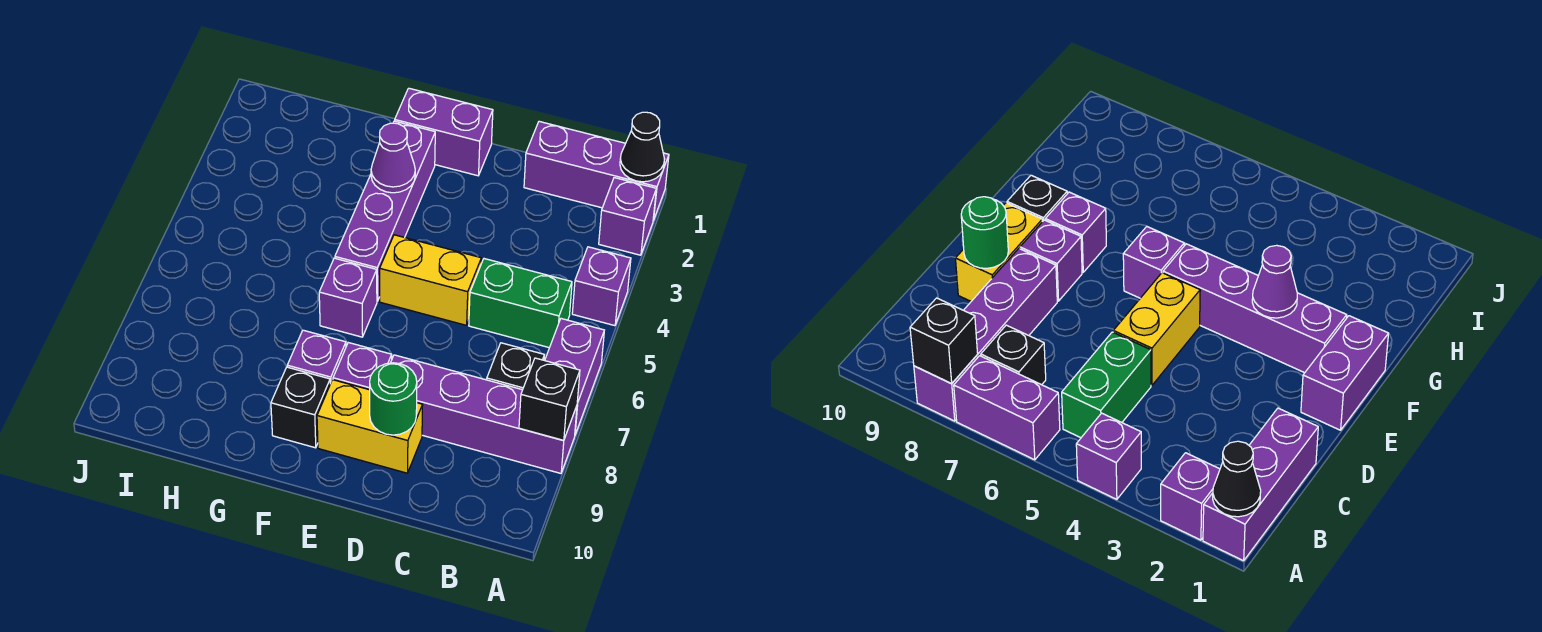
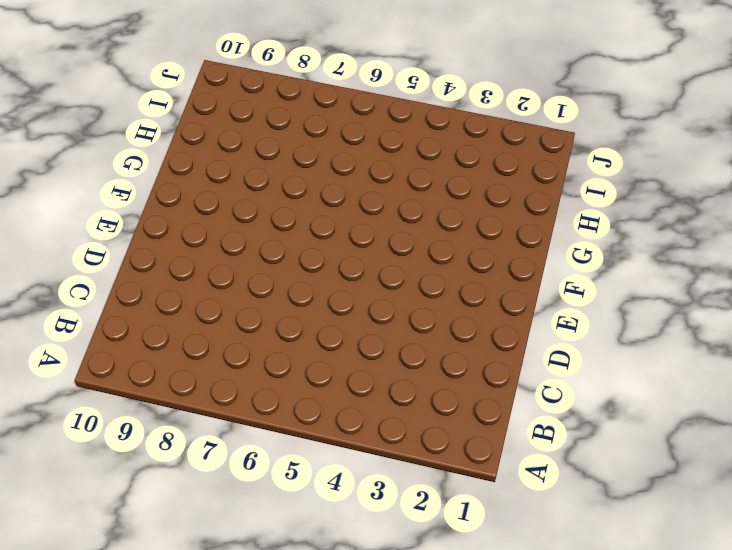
none -> purple brick A1:C1 level 1
none -> purple brick A2 level 1
none -> purple brick A4 level 1

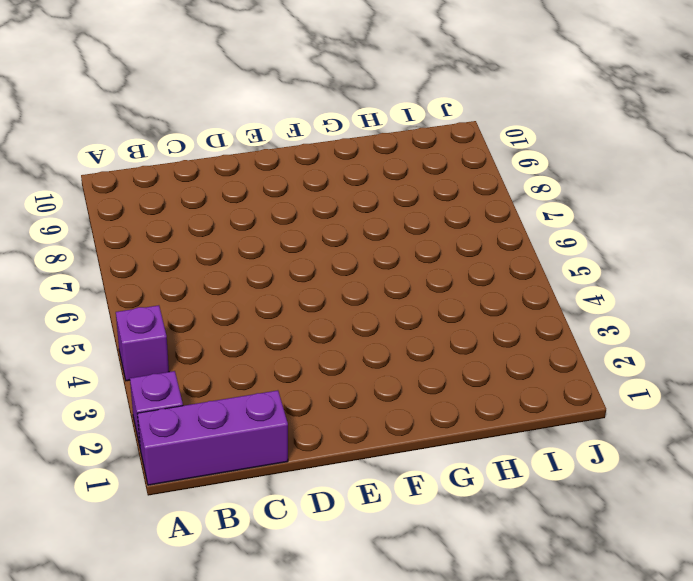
none -> purple brick A6:A7 level 1
none -> purple brick A8:D8 level 1
none -> green brick B5:C5 level 1

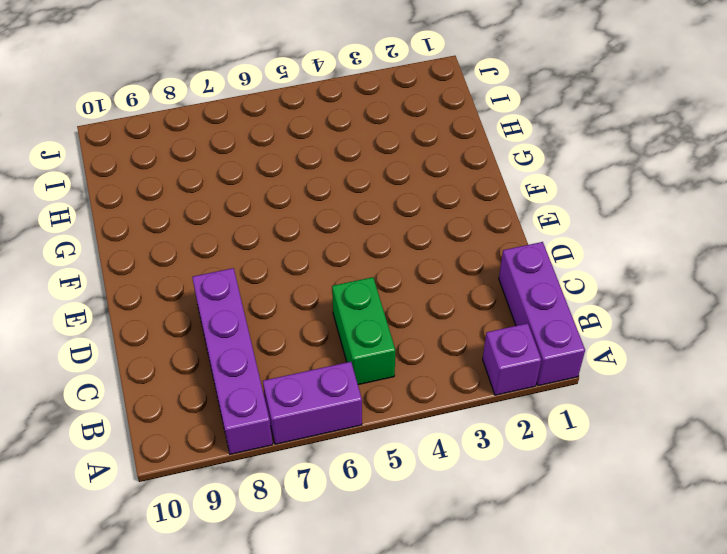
none -> purple brick A4 level 1
none -> black brick B7 level 1
none -> yellow brick D5:E5 level 1

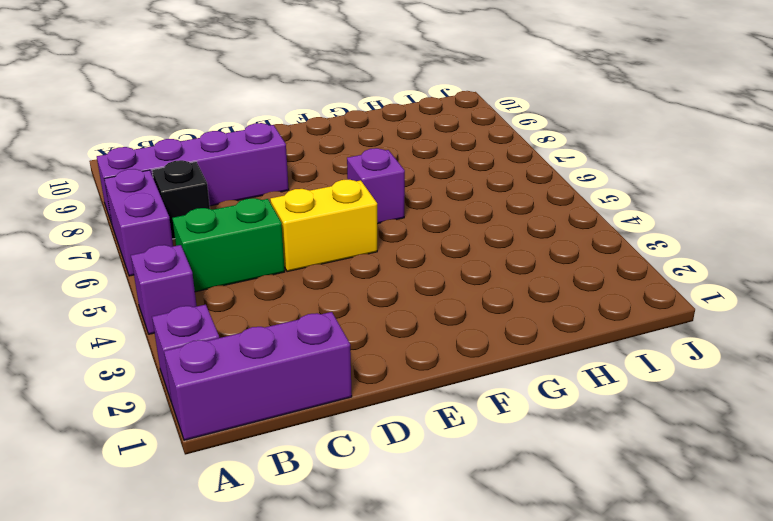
none -> yellow brick D9:E9 level 1
none -> purple brick E1:F1 level 1
none -> purple brick E8 level 1

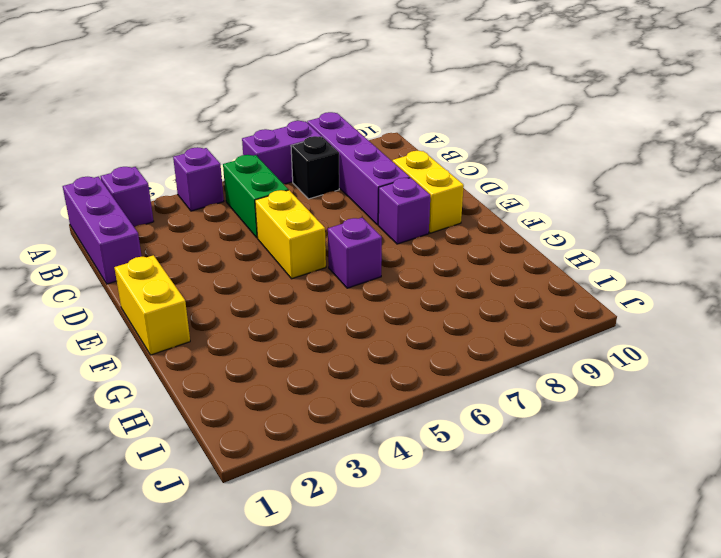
yellow brick E1:F1 level 1 -> purple brick E1:F1 level 1
none -> purple brick F2:F5 level 1
none -> purple brick F8 level 1
none -> black brick F9 level 1

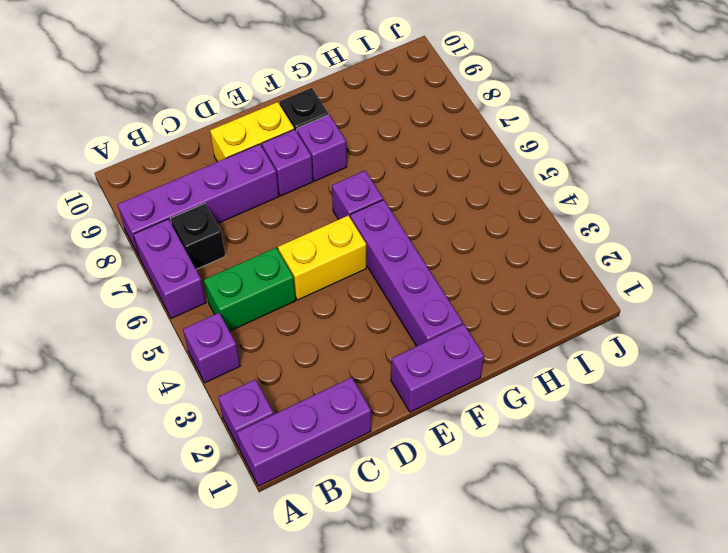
none -> black cone A1 level 2
none -> black brick A8 level 2
none -> green round brick D9 level 2

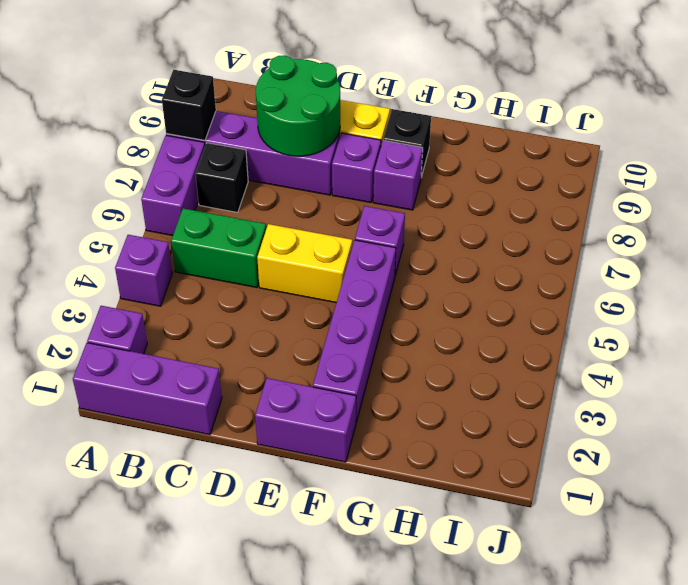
green round brick C8:D9 level 2 -> green round brick D9 level 2
none -> black cone A1 level 2
none -> purple cone F3 level 2

